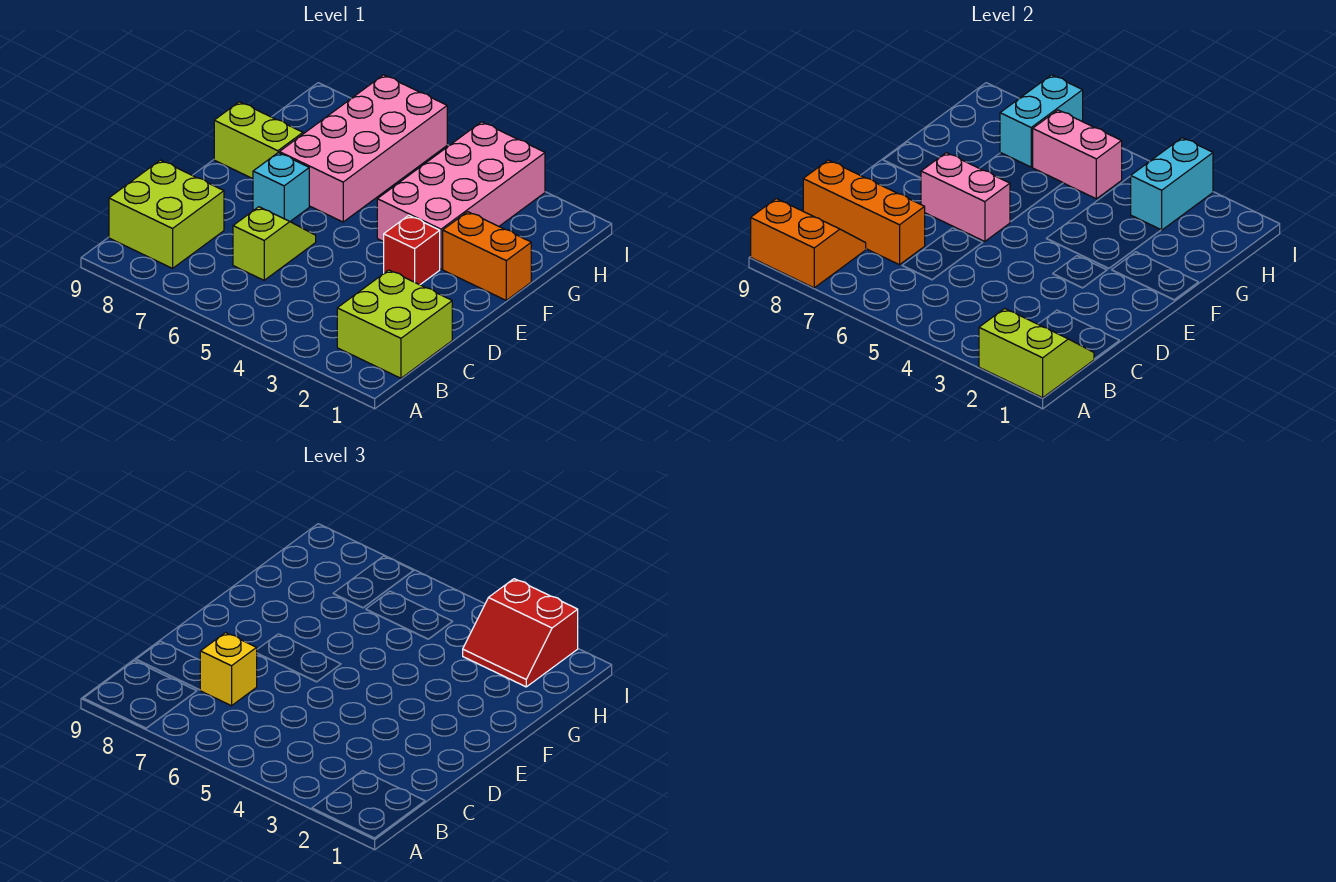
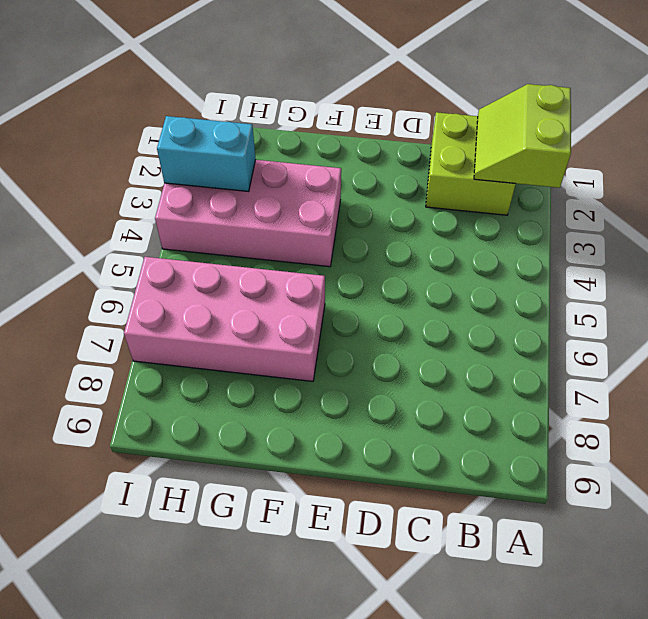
none -> lime brick B8:C9 level 1
none -> lime slope C6:D6 level 1 top C
none -> red brick E3 level 1

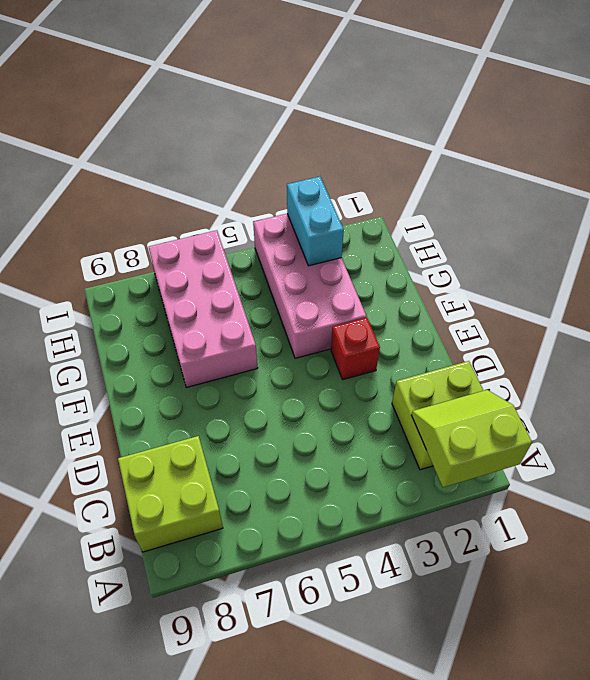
none -> lime slope C6:D6 level 1 top C
none -> cyan brick E7 level 1
none -> orange brick F1:F2 level 1

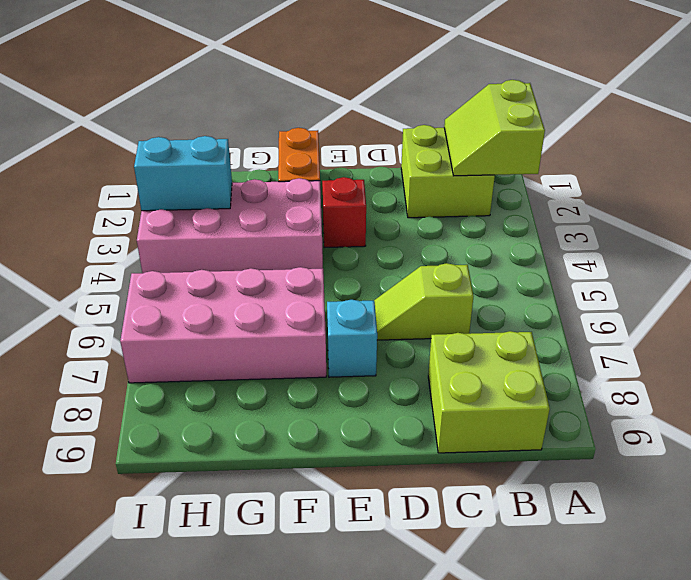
none -> lime brick F8:F9 level 1
none -> orange slope A8:B9 level 2 top A
none -> orange brick C7:C9 level 2

